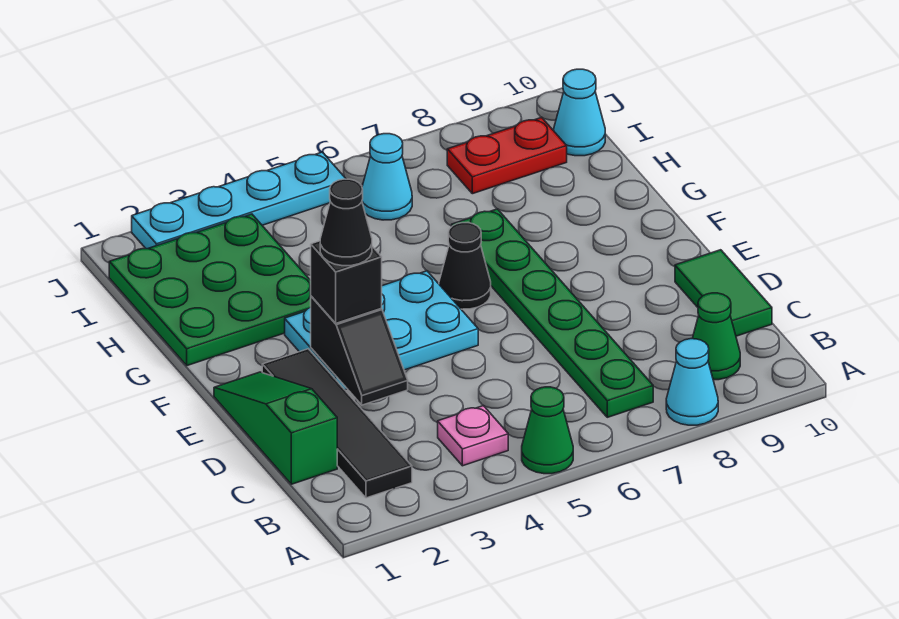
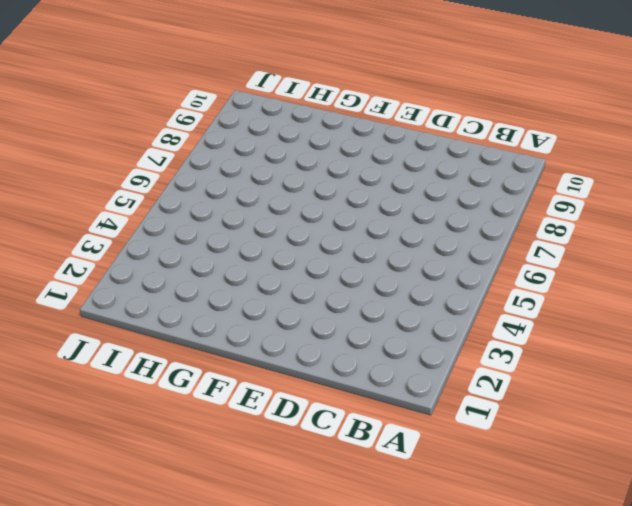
none -> green cone A5 level 1
none -> cyan cone A8 level 1
none -> black tile B2:E2 level 1

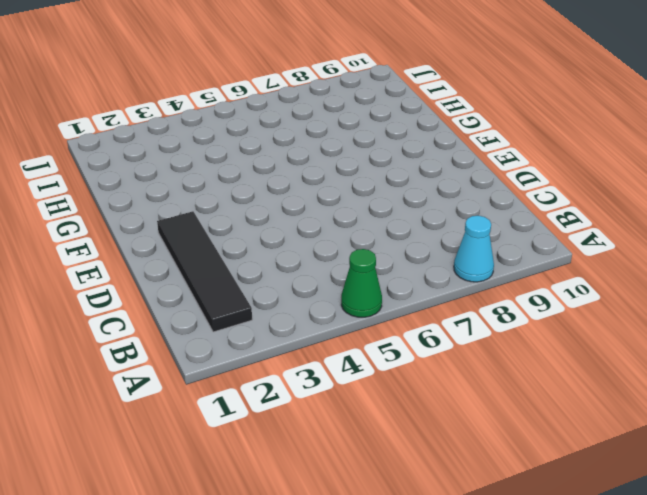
none -> pink plate B4 level 1
none -> green plate B7:G7 level 1
none -> green cone B9 level 1

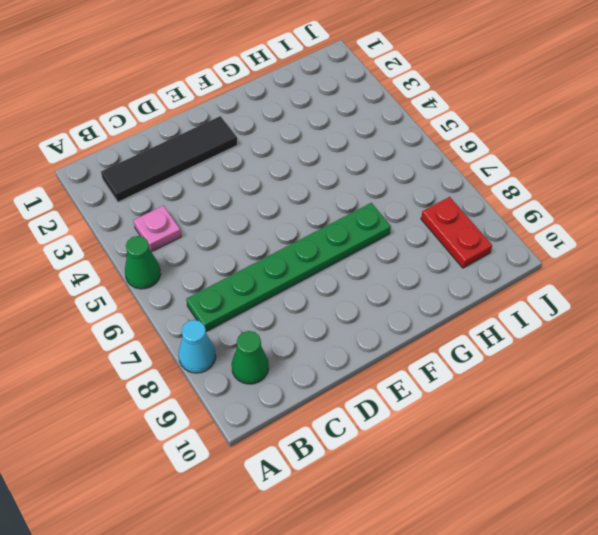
none -> green slope C1:E1 level 1 top C
none -> green tile C10:D10 level 1
none -> cyan plate E3:F5 level 1

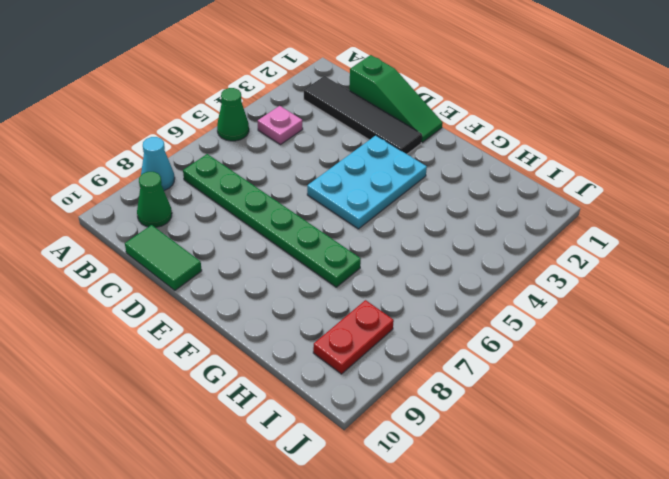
none -> black cone F6 level 1
none -> green plate G1:I3 level 1
none -> cyan cone I6 level 1

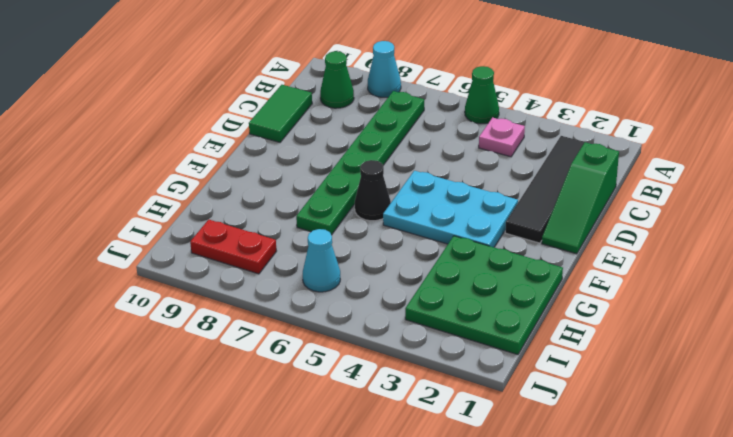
none -> cyan cone I10 level 1
none -> cyan plate J2:J5 level 1
none -> black slope D3:E3 level 2 top E

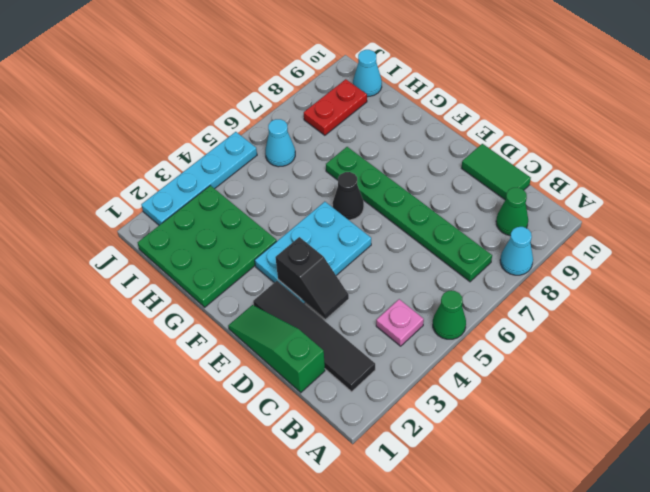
none -> black brick E3 level 3
none -> black cone E3 level 4

